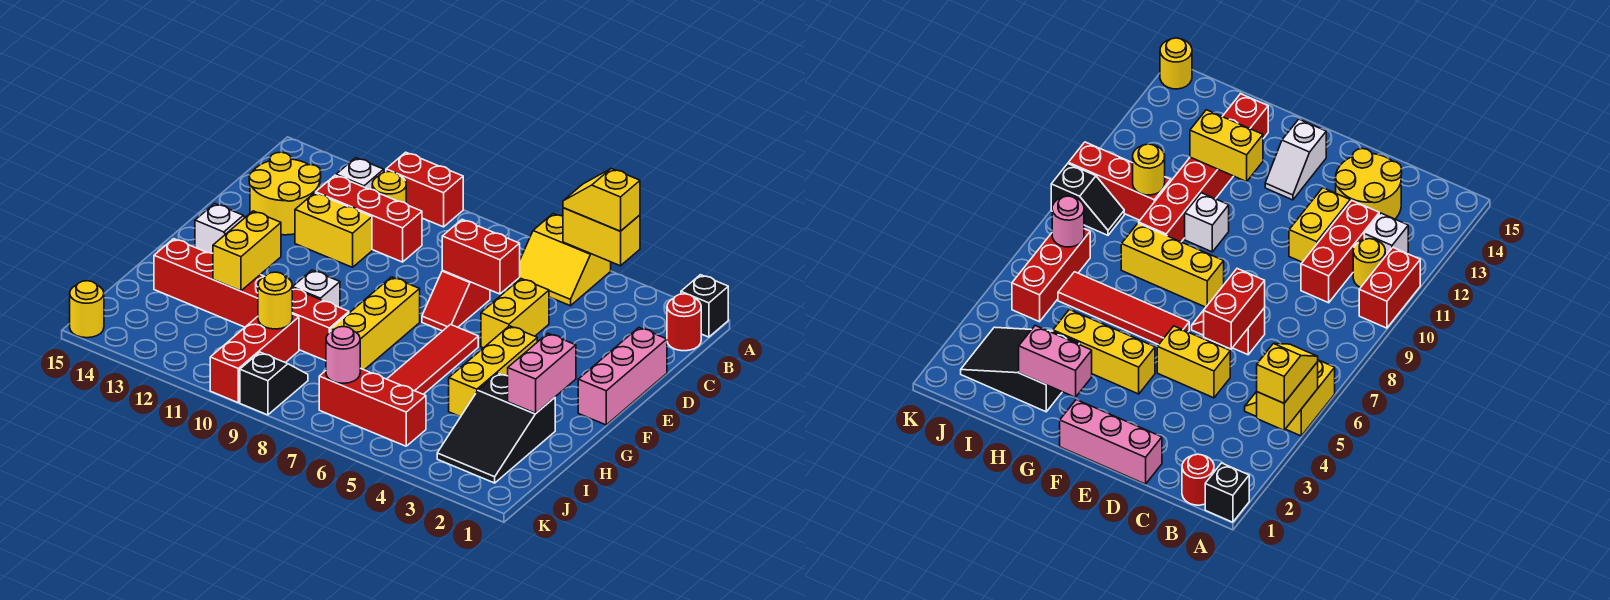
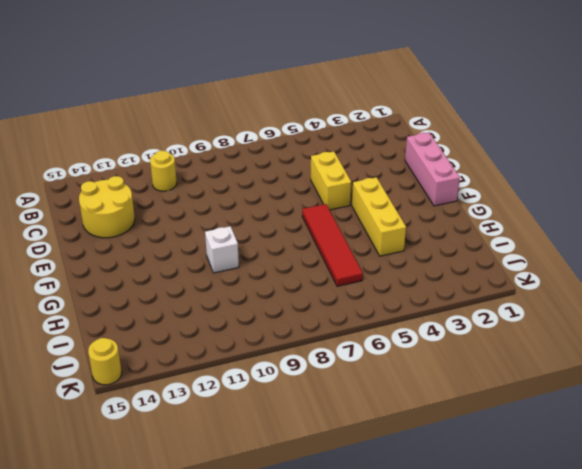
none -> black brick A1 level 1
none -> yellow slope A5:B6 level 1 top A
none -> red brick A10:A11 level 1
none -> red round brick B1 level 1

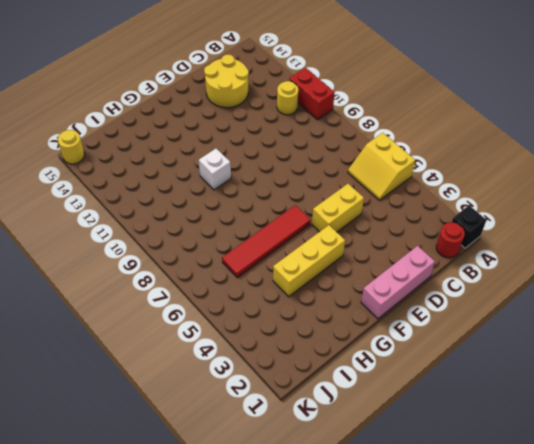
none -> white brick B12 level 1
none -> red brick C10:C12 level 1
none -> red slope D7:E7 level 1 top D
none -> yellow brick D11:D12 level 1

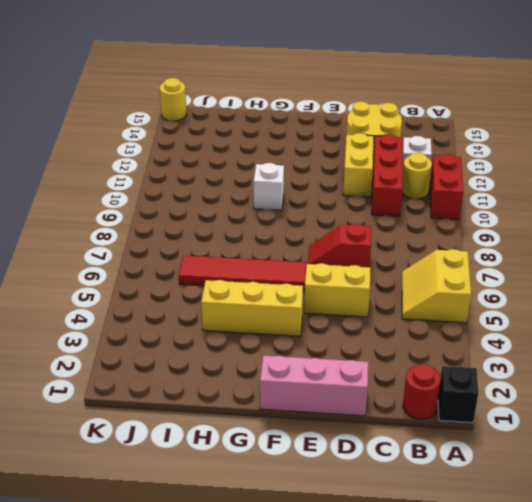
none -> yellow brick F8:H8 level 1
none -> white slope F13:F14 level 1 top 14
none -> black slope H2:J3 level 1 top H
none -> red brick H9:H14 level 1

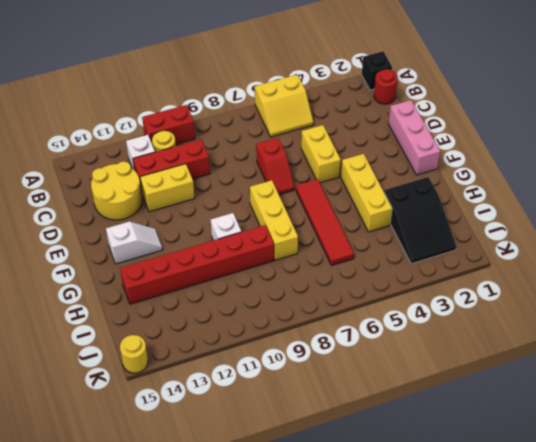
none -> red brick I10:K10 level 1
none -> red brick J5:J7 level 1
none -> black slope J9:K9 level 1 top K
none -> yellow brick A4:A5 level 2

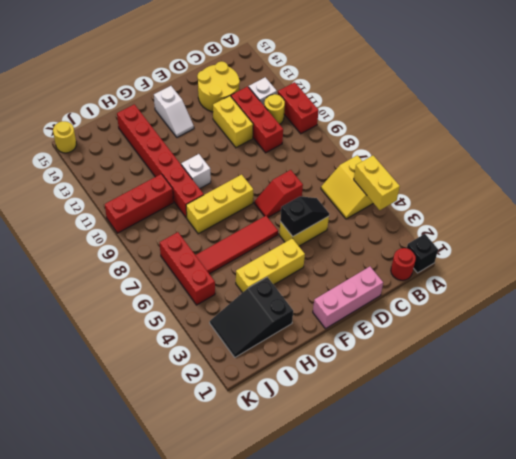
black slope D5:E5 level 2 top E -> black slope J9:K9 level 1 top K
none -> red brick D6:D7 level 2
none -> pink brick G2:H2 level 2
none -> yellow brick G12:H12 level 2
none -> yellow round brick I10 level 2

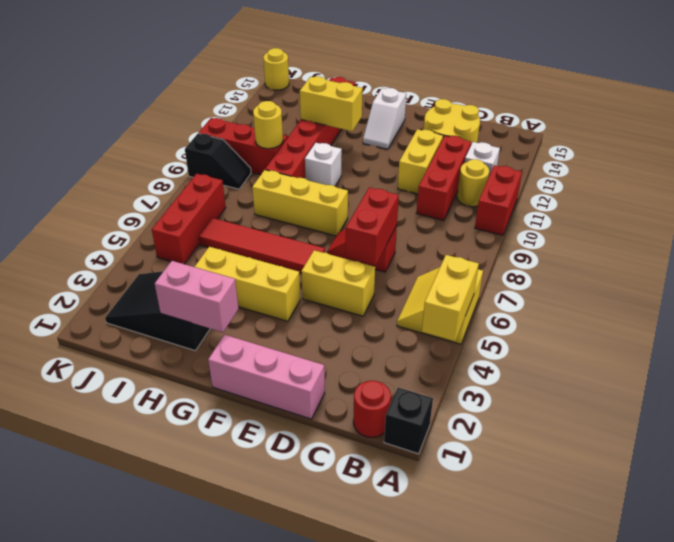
none -> pink round brick J7 level 2
none -> yellow slope A4:A5 level 3 top 4

